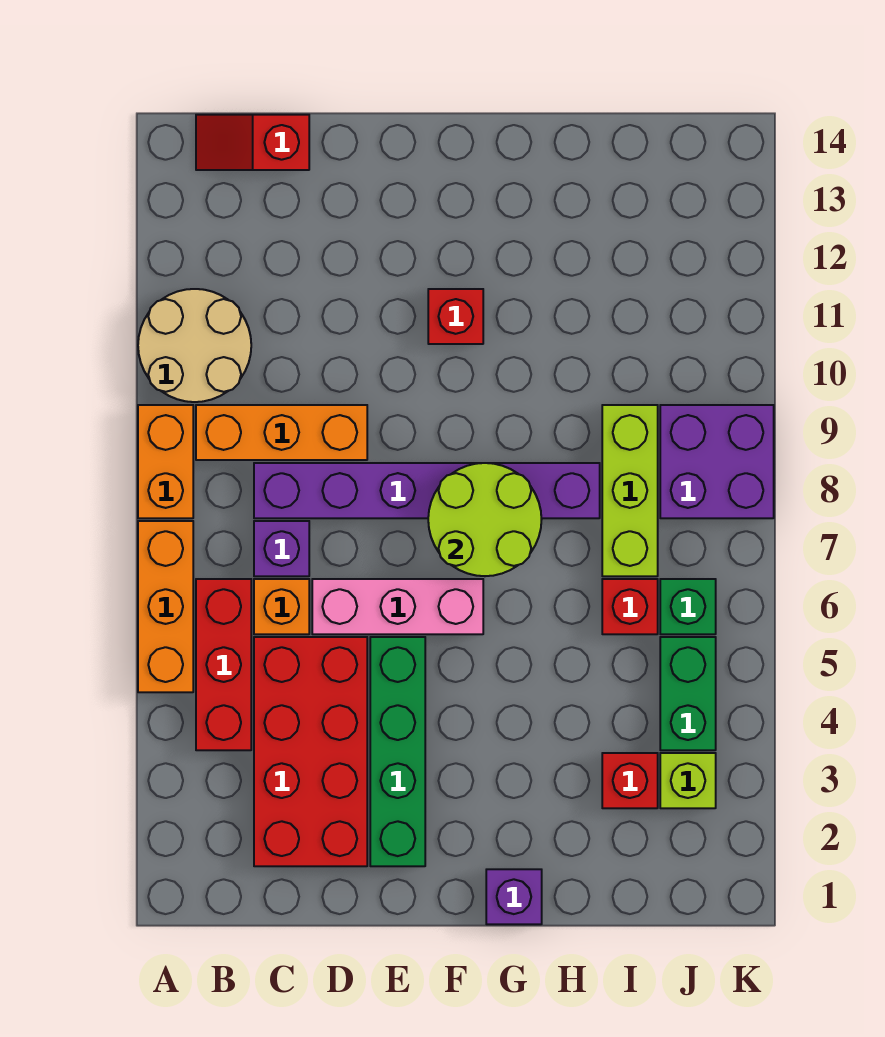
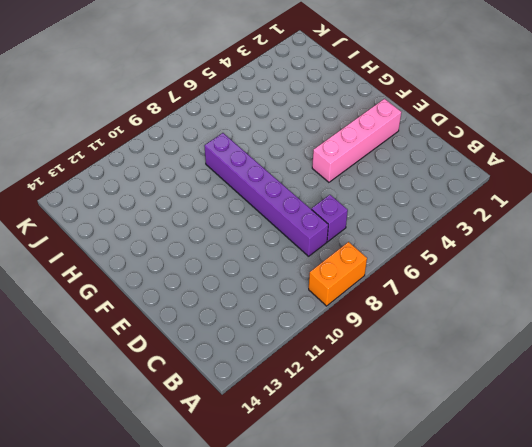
pink brick E2:E5 level 1 -> green brick E2:E5 level 1
none -> orange brick A5:A7 level 1
none -> tan round brick A10:B11 level 1
none -> red brick B4:B6 level 1

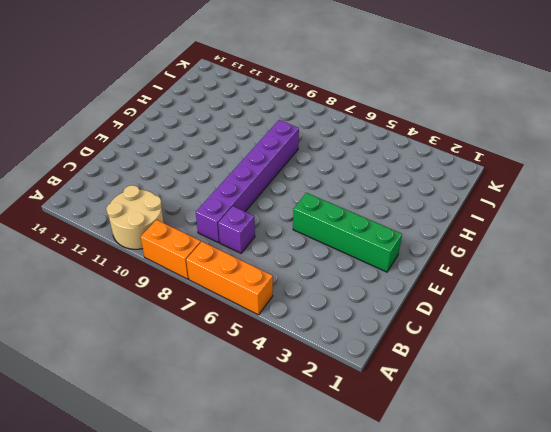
none -> red brick B4:B6 level 1
none -> orange brick B9:D9 level 1
none -> red slope B14:C14 level 1 top C

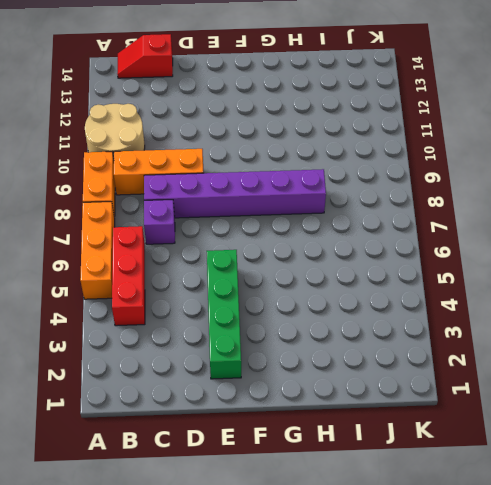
none -> red brick C2:D5 level 1
none -> orange brick C6 level 1
none -> pink brick D6:F6 level 1

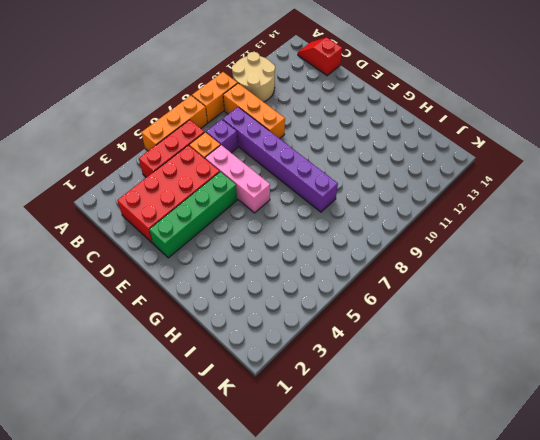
none -> red brick F11 level 1
none -> purple brick G1 level 1
none -> red brick I3 level 1

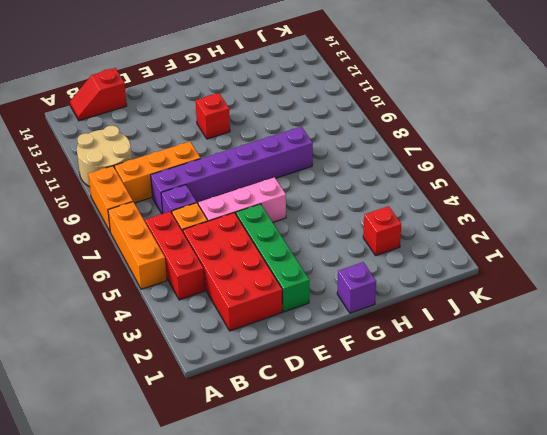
none -> red brick I6 level 1
none -> lime brick I7:I9 level 1
none -> lime brick J3 level 1

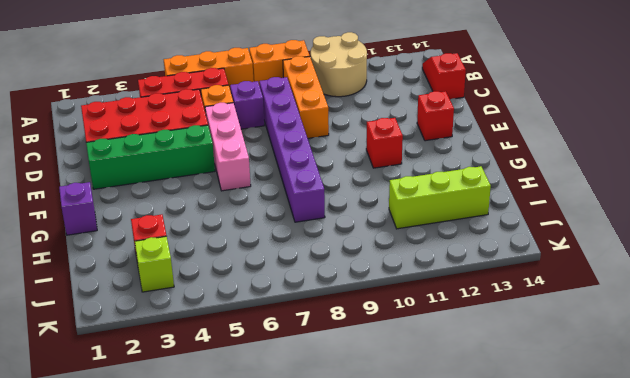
red brick E13 level 1 -> red brick I6 level 1
lime brick I11:I13 level 1 -> lime brick I7:I9 level 1
none -> green brick J4:J5 level 1
none -> green brick J6 level 1
none -> purple brick J8:K9 level 1

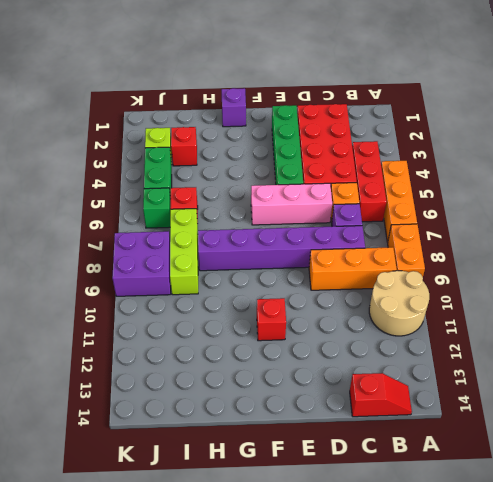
none -> lime round brick F7:G8 level 2

